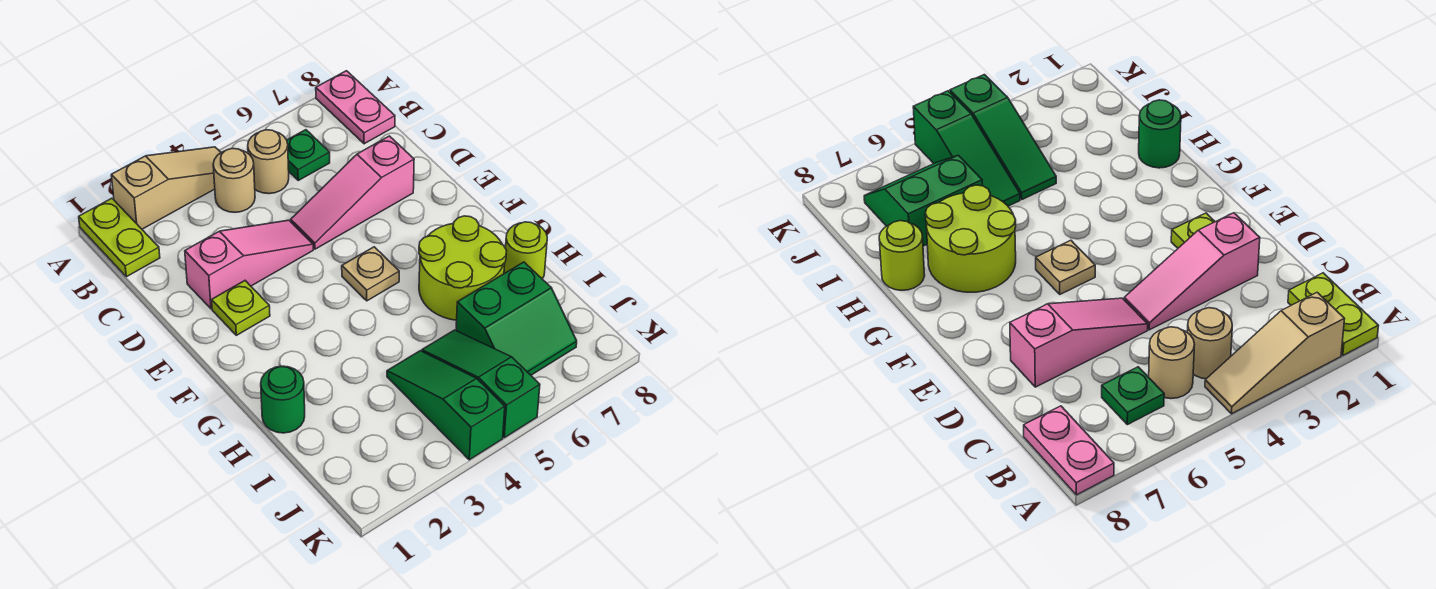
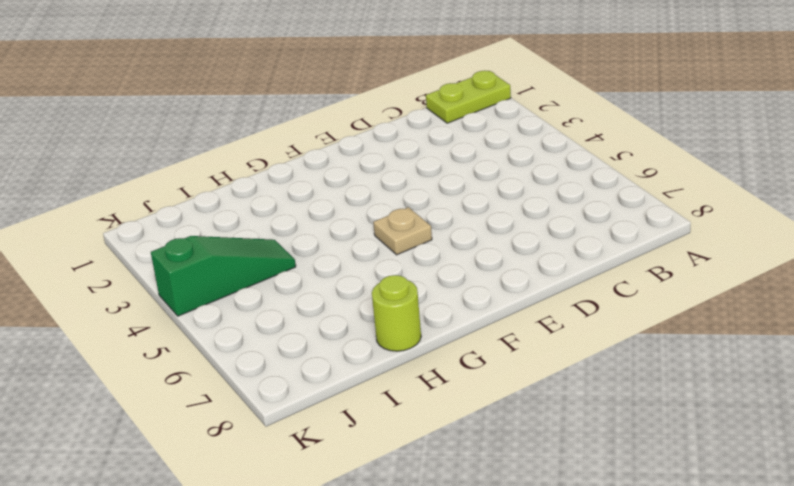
none -> tan slope A2:A4 level 1 top 2
none -> pink plate A8:B8 level 1
none -> tan round brick B4 level 1

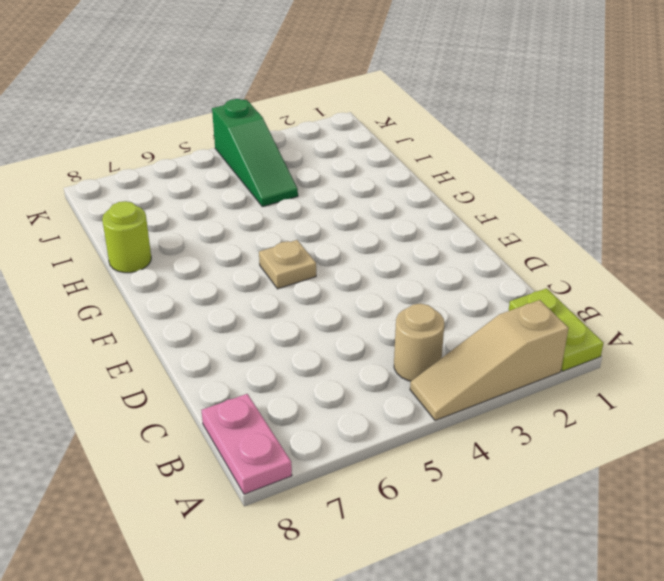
none -> tan round brick B5 level 1
none -> green plate B6 level 1
none -> pink slope D2:D4 level 1 top 2

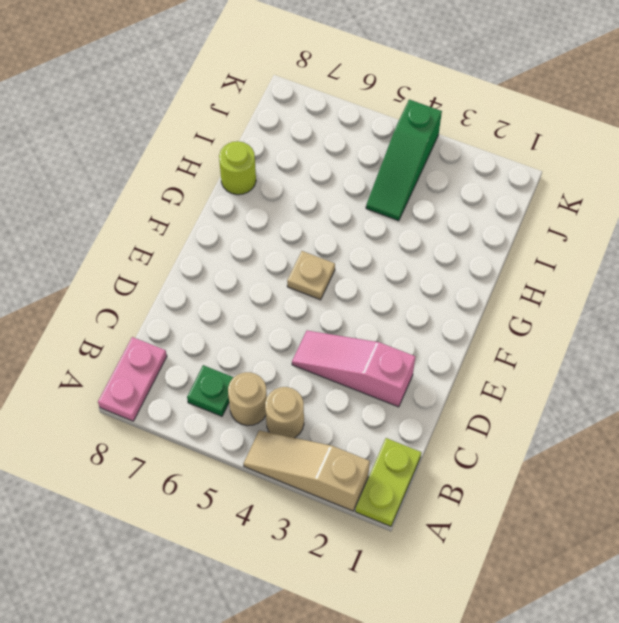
none -> pink slope D5:D7 level 1 top 7
none -> lime plate E2 level 1
none -> lime round brick G6:H7 level 1

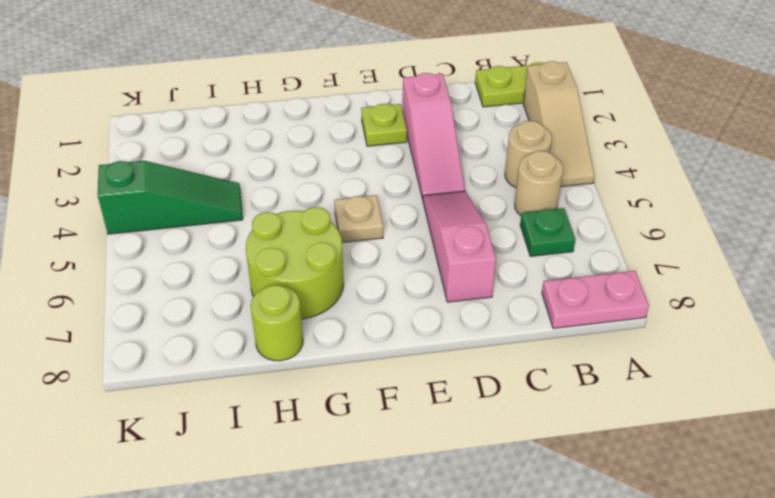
none -> green round brick H1 level 1
none -> green slope I5:K5 level 1 top K
none -> green slope I6:J7 level 1 top I

